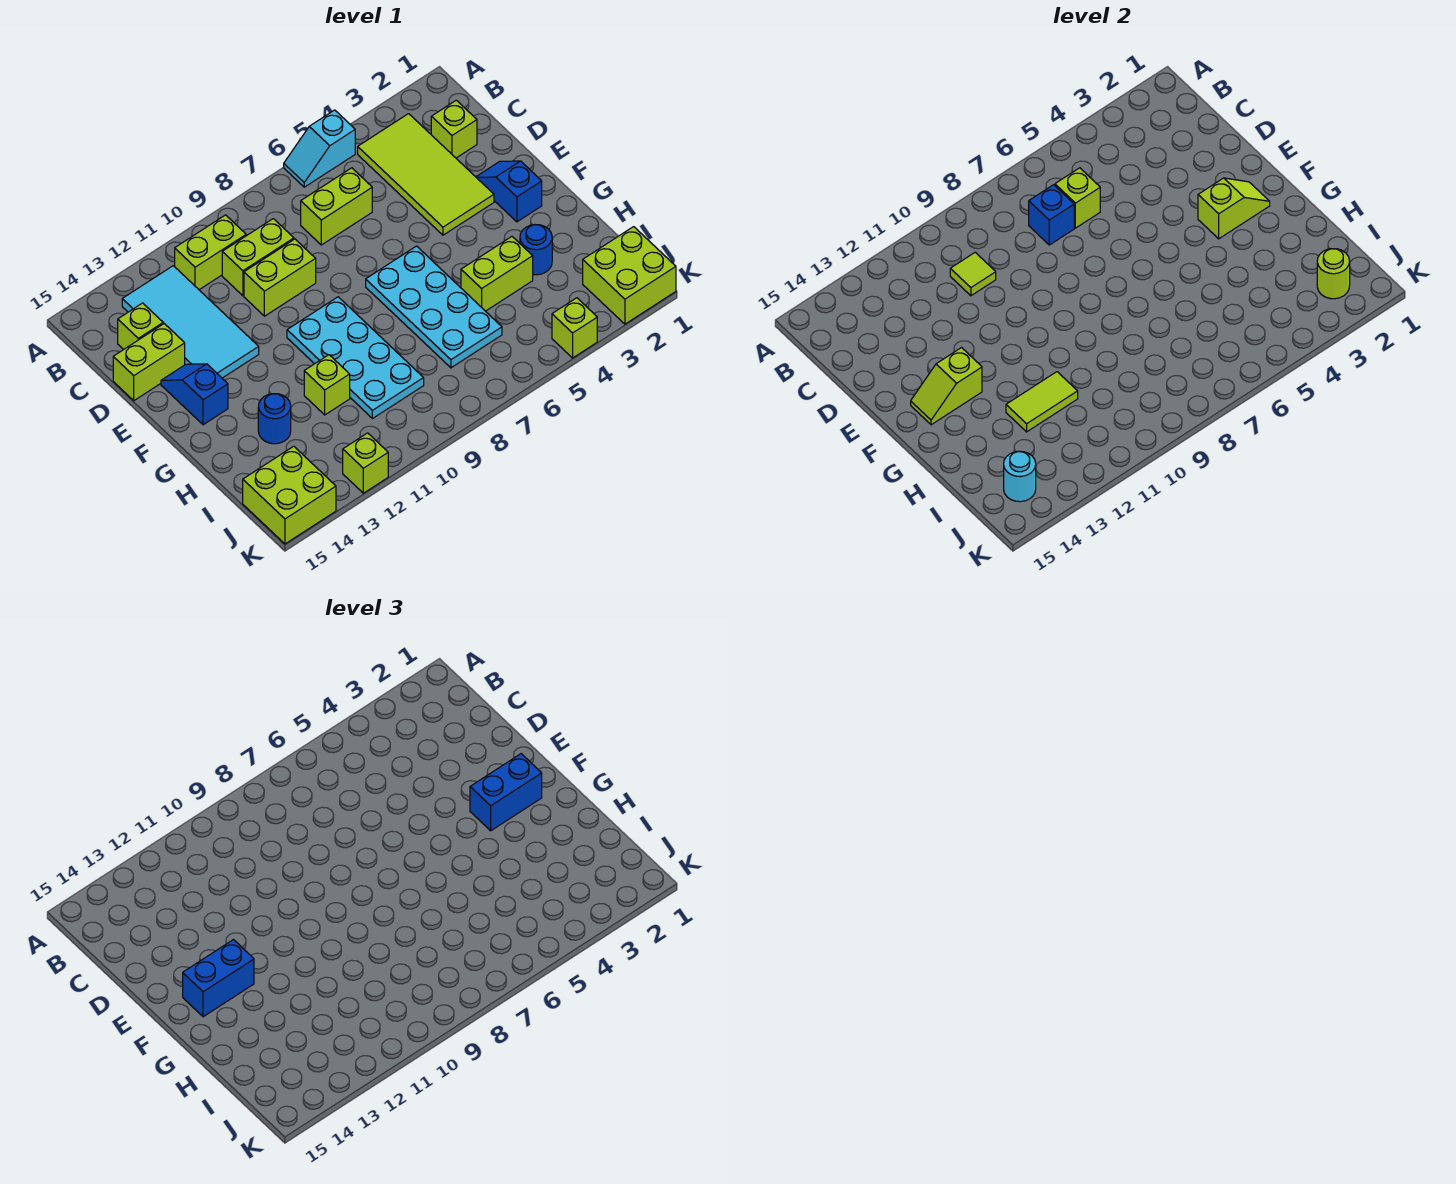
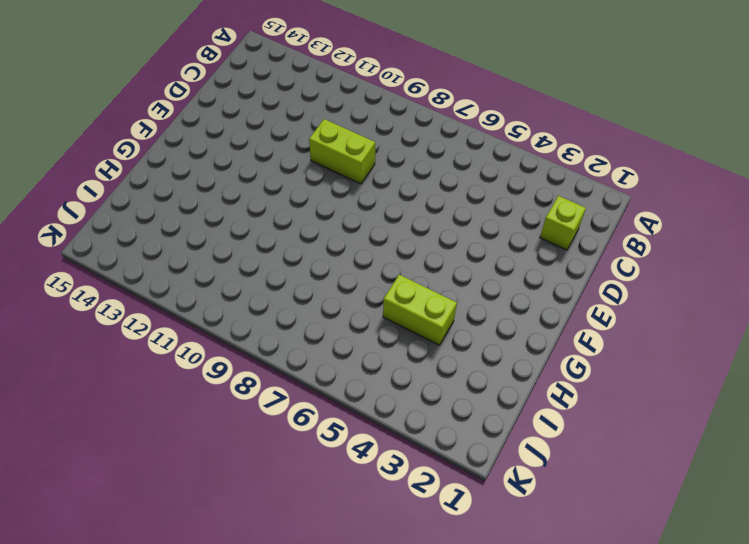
none -> cyan slope A5:A6 level 1 top 5
none -> lime tile B3:E4 level 1
none -> lime brick B10:B11 level 1
none -> cyan tile B12:E13 level 1

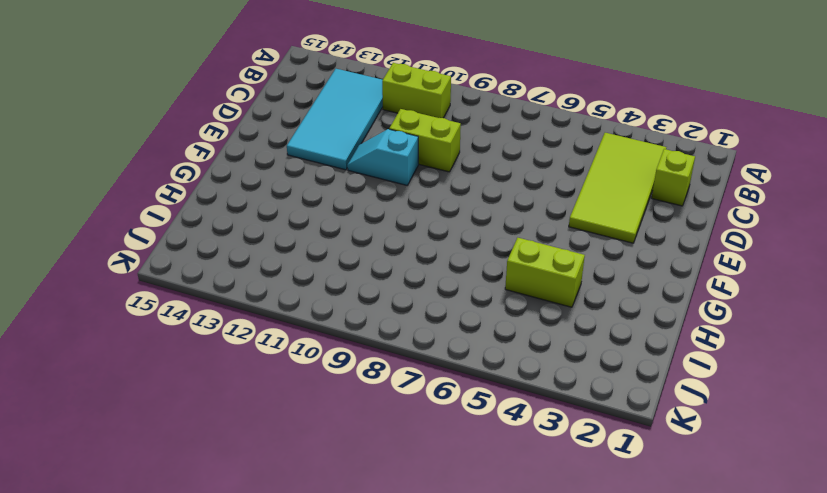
cyan slope E10:E11 level 1 top 10 -> cyan slope A5:A6 level 1 top 5
none -> lime brick C6:C7 level 1
none -> lime brick C9:C10 level 1
none -> lime brick C14 level 1
none -> lime brick D14:D15 level 1

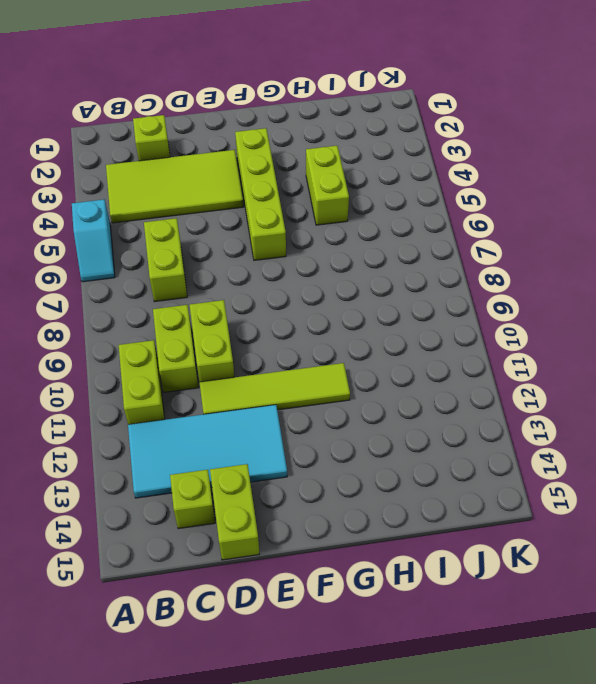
lime tile D11:G11 level 1 -> none
lime brick F3:F6 level 1 -> cyan plate F6:I7 level 1
none -> blue slope E2:F2 level 1 top F
none -> blue slope E14:F14 level 1 top F
none -> cyan plate F9:I10 level 1
none -> blue round brick H3 level 1

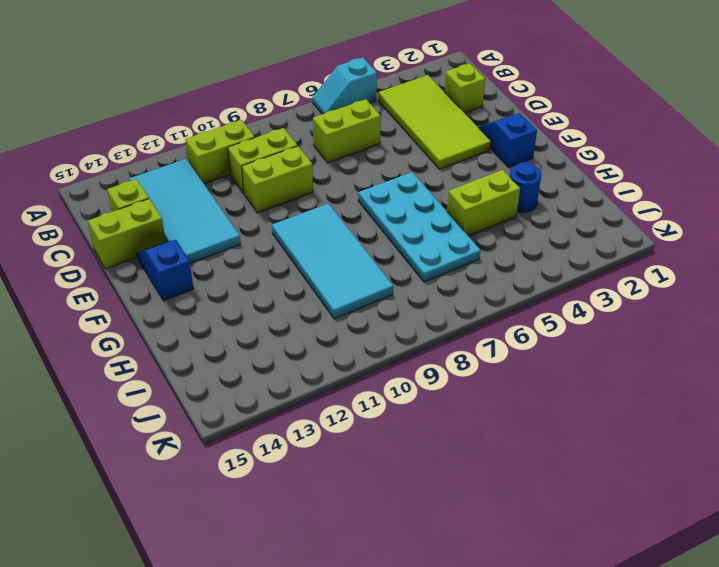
cyan tile F9:I10 level 1 -> cyan plate F9:I10 level 1
none -> lime brick H11 level 1
none -> blue round brick H13 level 1
none -> lime brick J1:K2 level 1
none -> lime brick J14:K15 level 1

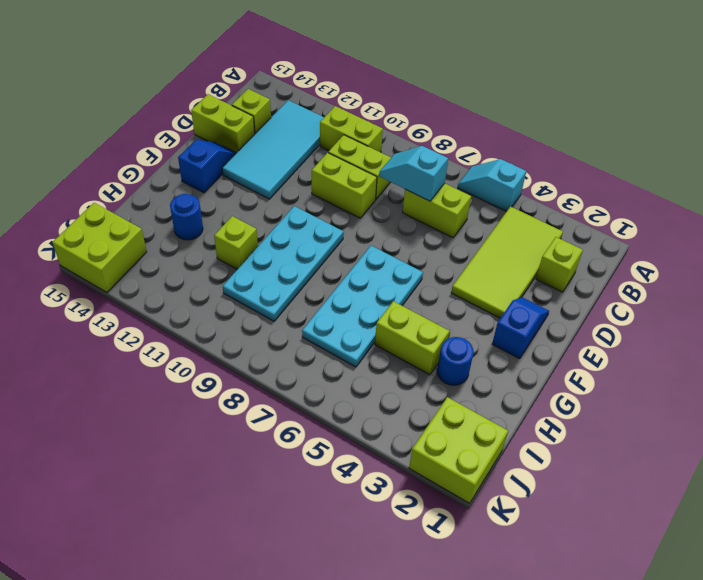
cyan slope C7:C8 level 2 top 7 -> blue brick C7 level 2
none -> lime brick K4 level 1
none -> lime brick K12 level 1
none -> lime brick C6 level 2
none -> lime tile C10 level 2

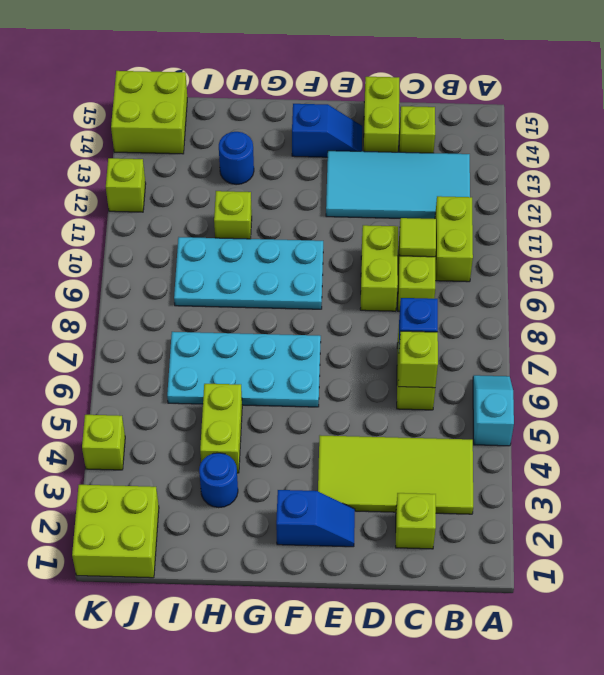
none -> lime slope F2:F3 level 2 top 3
none -> lime slope F13:F14 level 2 top 13
none -> lime tile H11:H12 level 2
none -> lime round brick J2 level 2

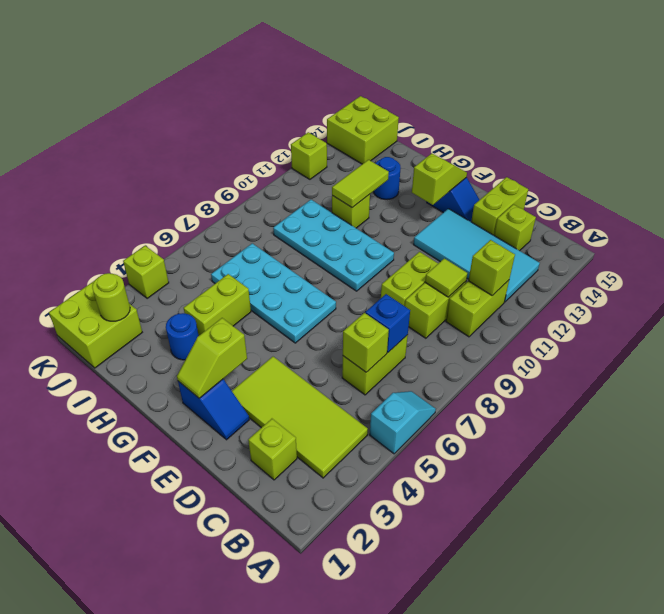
lime brick B11 level 2 -> none
none -> cyan round brick J14 level 2
none -> blue brick F2:F3 level 3
none -> blue brick F13:F14 level 3

